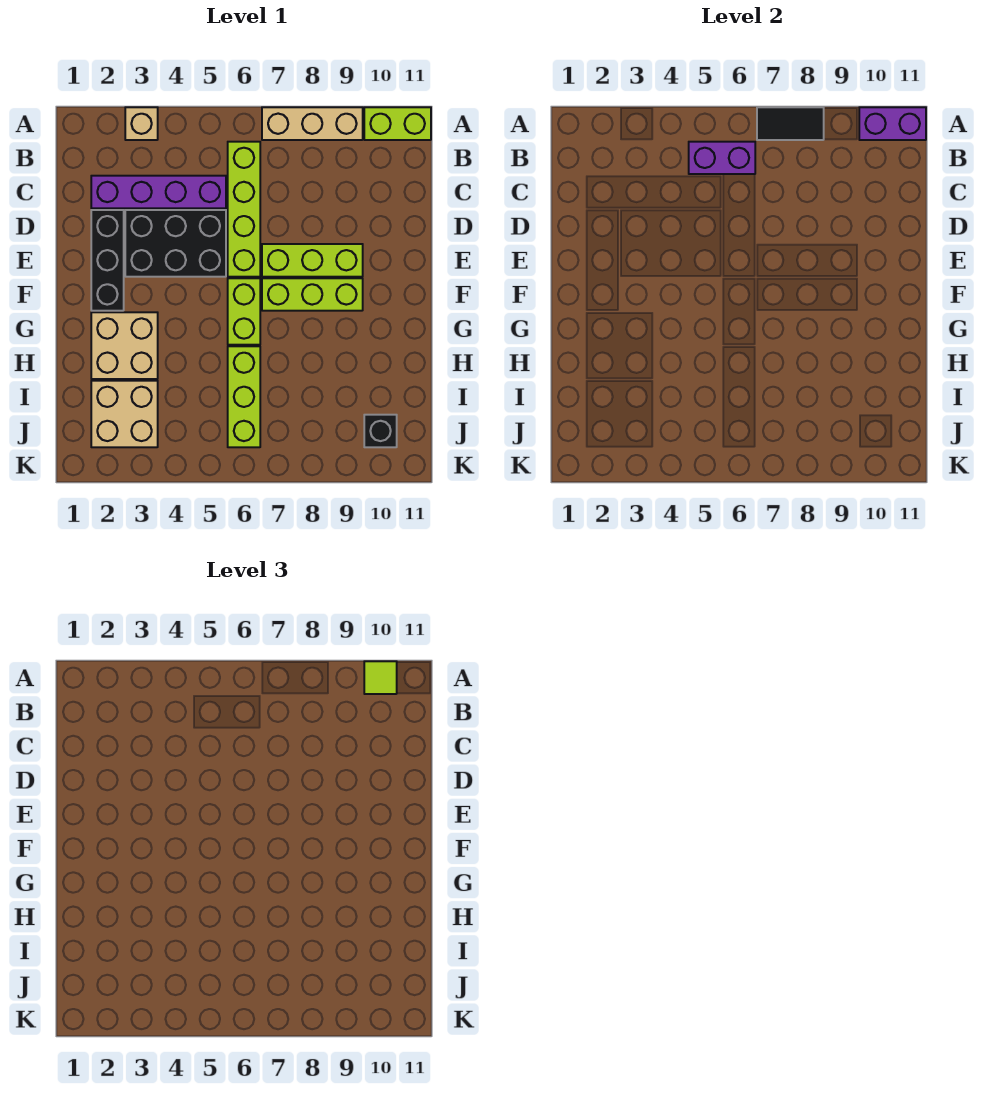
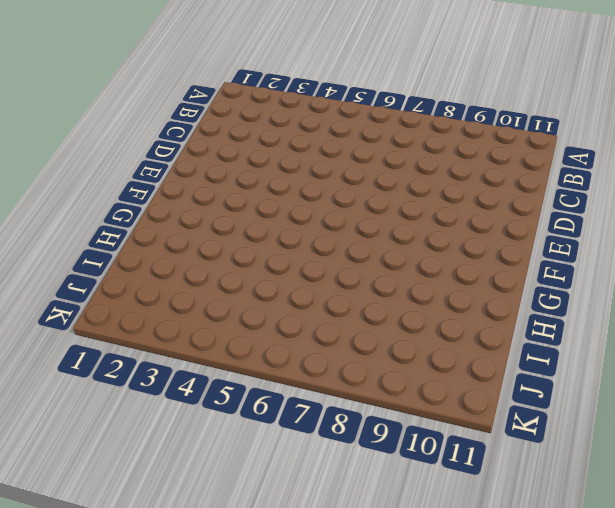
none -> tan brick A3 level 1
none -> tan brick A7:A9 level 1
none -> lime brick A10:A11 level 1

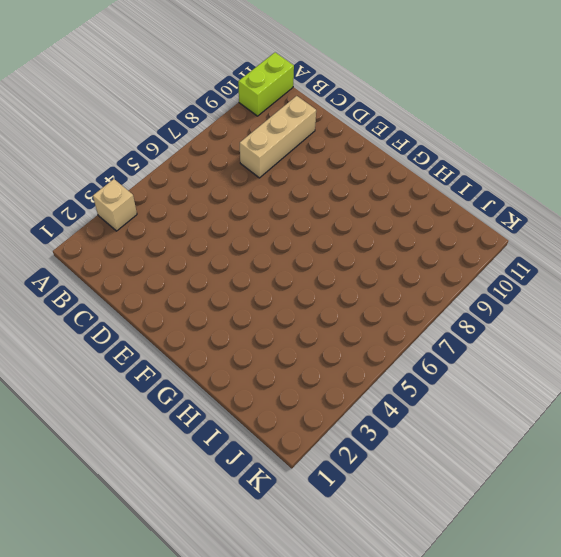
tan brick C8:C10 level 1 -> tan brick A7:A9 level 1
none -> lime brick B6:E6 level 1
none -> purple brick C2:C5 level 1
none -> black brick D2:F2 level 1

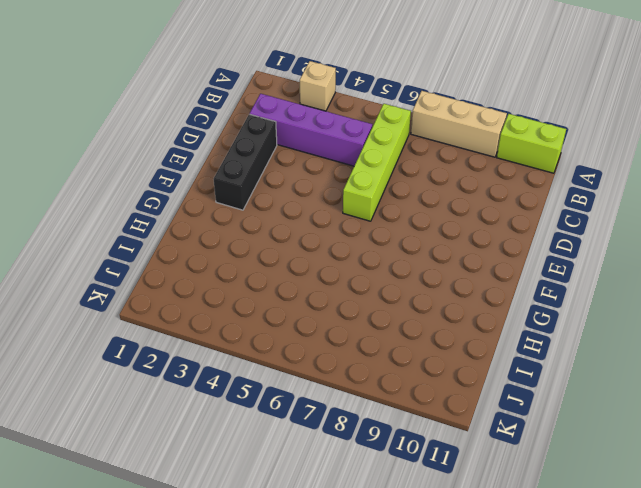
none -> black brick D3:E5 level 1
none -> lime brick E7:E9 level 1
none -> lime brick F6:G6 level 1

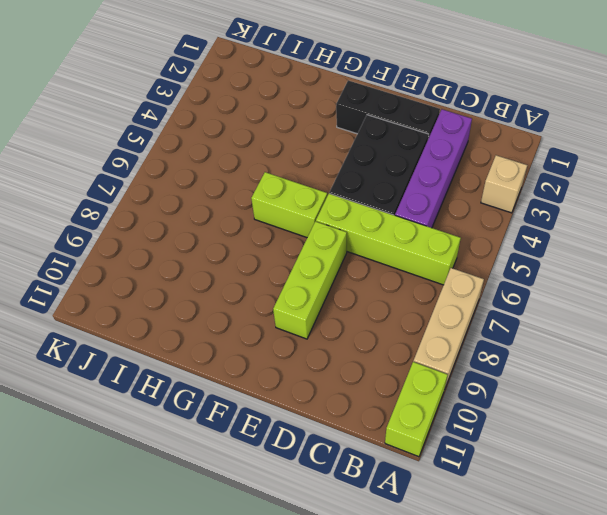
none -> lime brick F7:F9 level 1
none -> tan brick G2:H3 level 1
none -> lime brick H6:J6 level 1

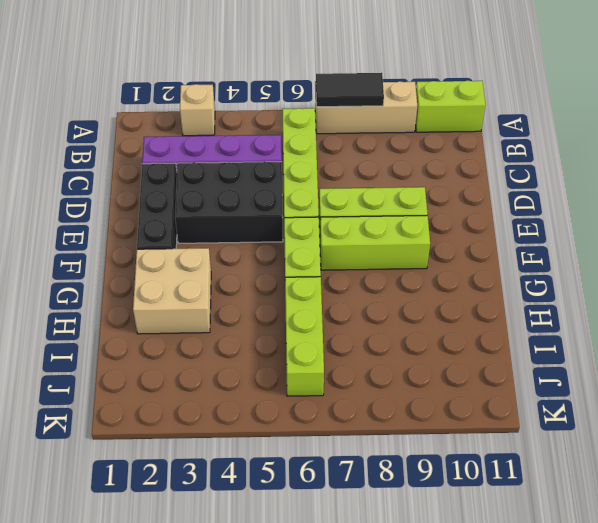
none -> tan brick I2:J3 level 1
none -> black brick J10 level 1
none -> purple brick A10:A11 level 2

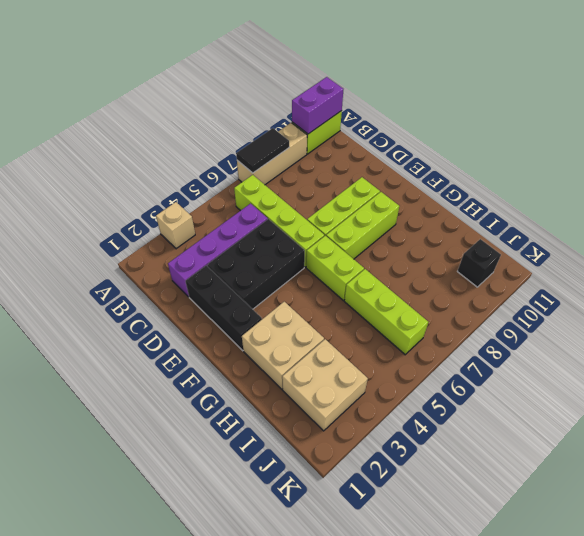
none -> purple brick B5:B6 level 2
none -> lime tile A10 level 3

